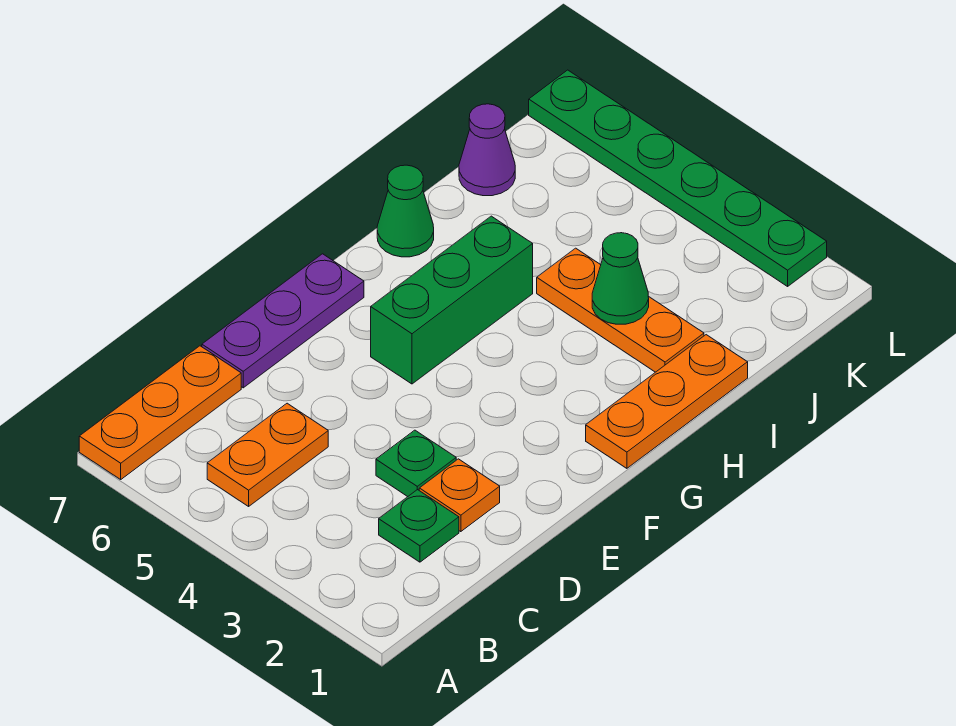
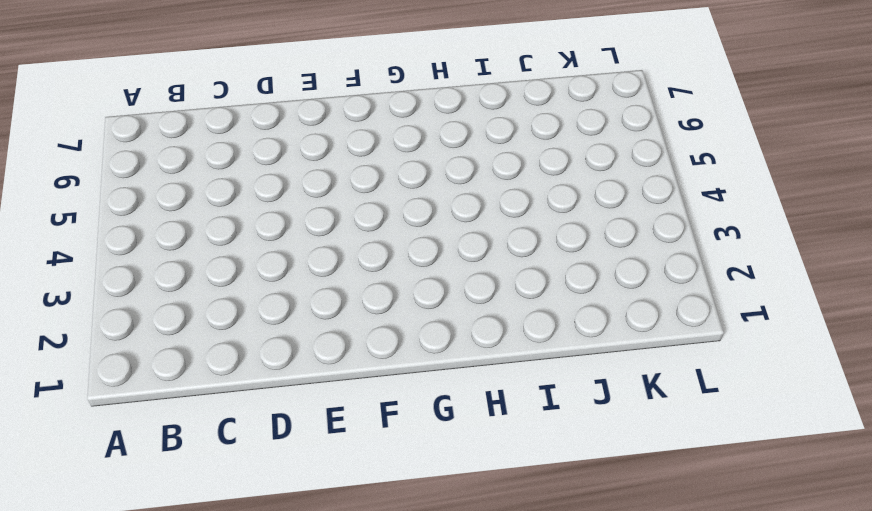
none -> orange plate A7:C7 level 1
none -> orange plate B5:C5 level 1
none -> green plate C2 level 1

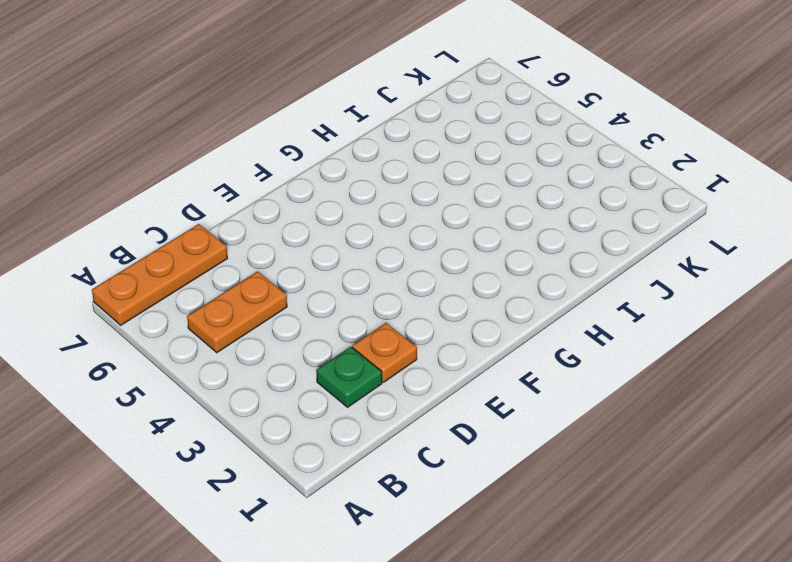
none -> green plate D3 level 1
none -> purple plate D7:F7 level 1
none -> green brick F5:H5 level 1

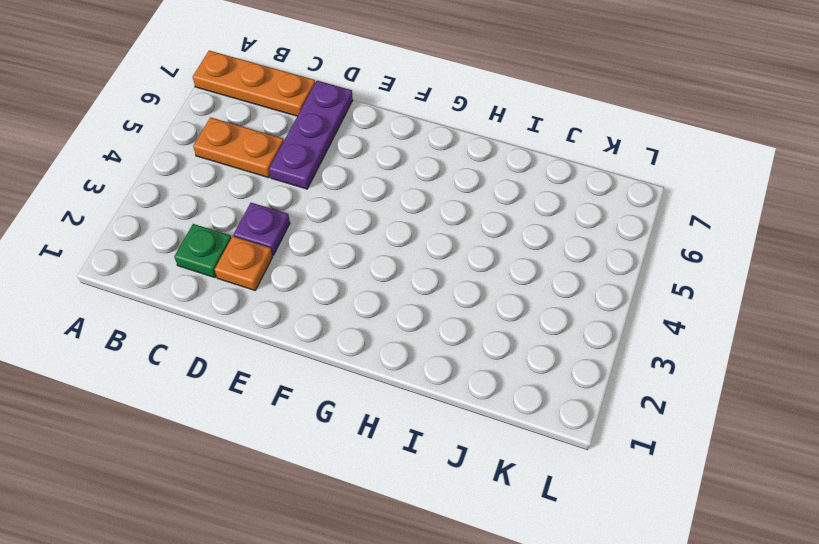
purple plate D3 level 1 -> green plate D3 level 1
purple plate D5:D7 level 1 -> purple plate D7:F7 level 1
none -> green brick F5:H5 level 1
none -> orange plate G1:I1 level 1
none -> green cone H7 level 1

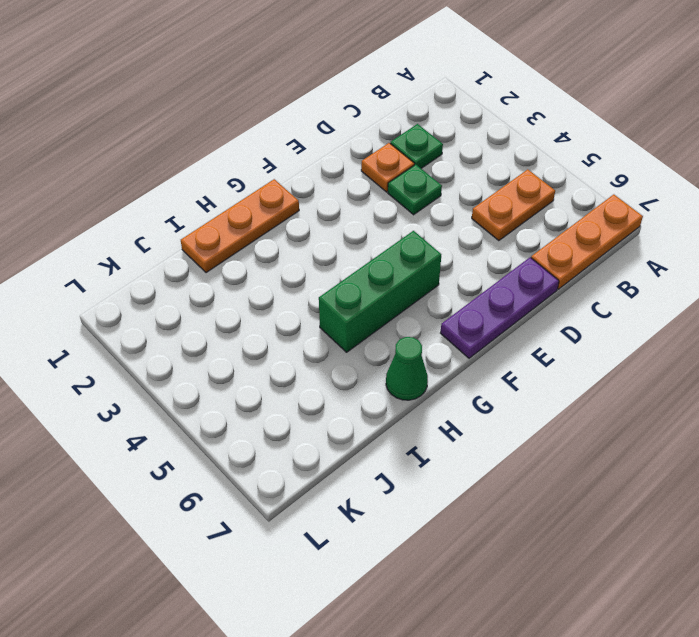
none -> orange plate I2:I4 level 1
none -> purple cone J7 level 1
none -> green plate L2:L7 level 1

